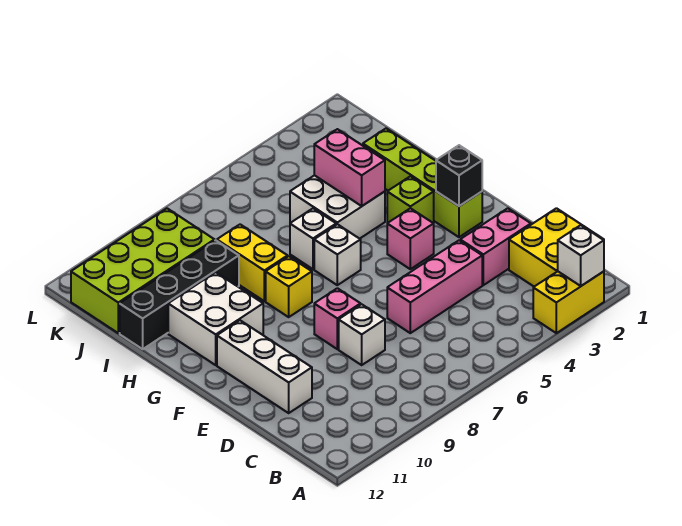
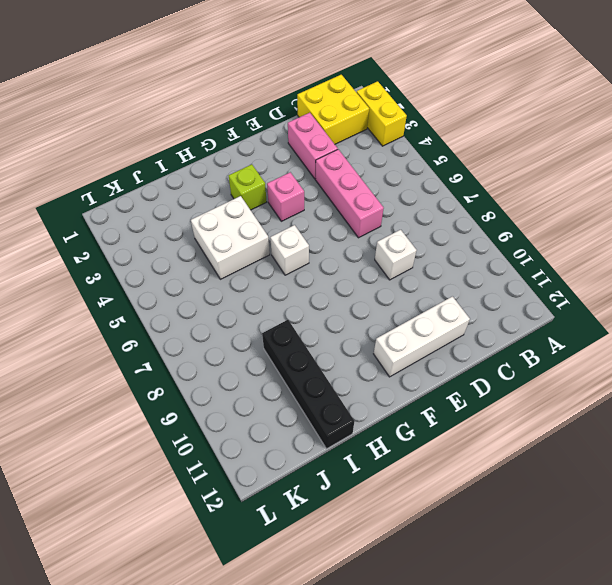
none -> pink brick E8 level 1
none -> lime brick F2:I2 level 1
none -> yellow brick G8 level 1

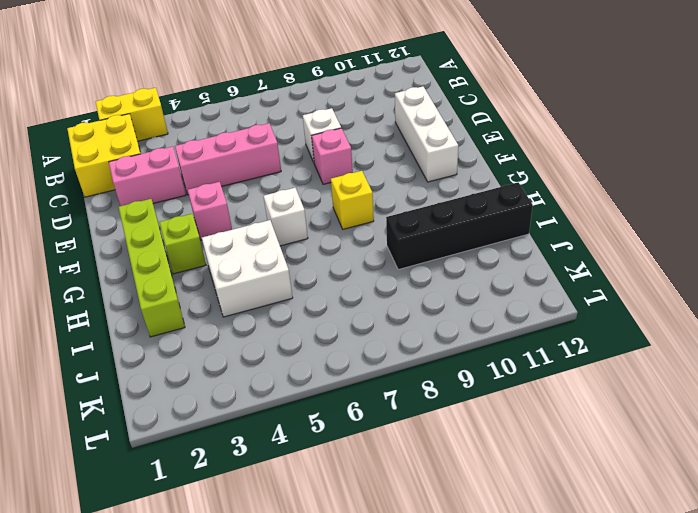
none -> white brick G10:H11 level 1
none -> white brick H6 level 1
none -> yellow brick H8:I8 level 1

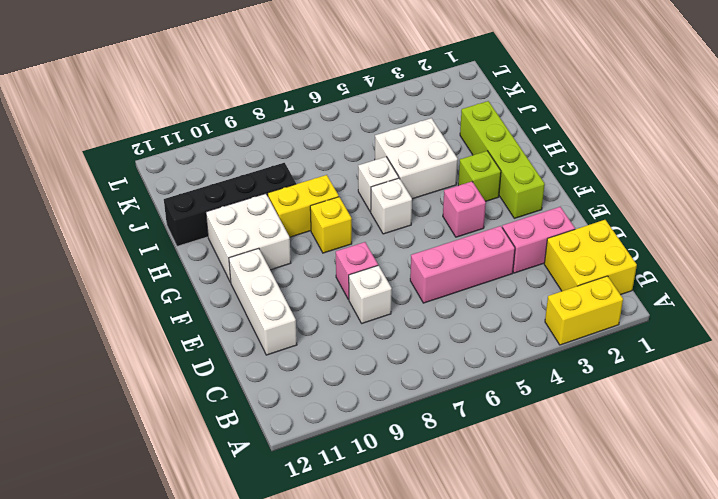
yellow brick H8:H9 level 1 -> yellow brick H8:I8 level 1
none -> lime brick J9:K12 level 1
none -> white brick A2 level 2
none -> black brick F2 level 2

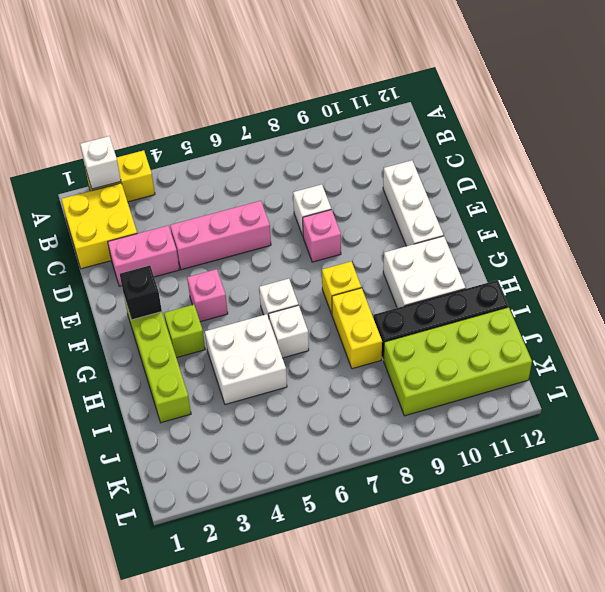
none -> pink brick H4:I4 level 2

